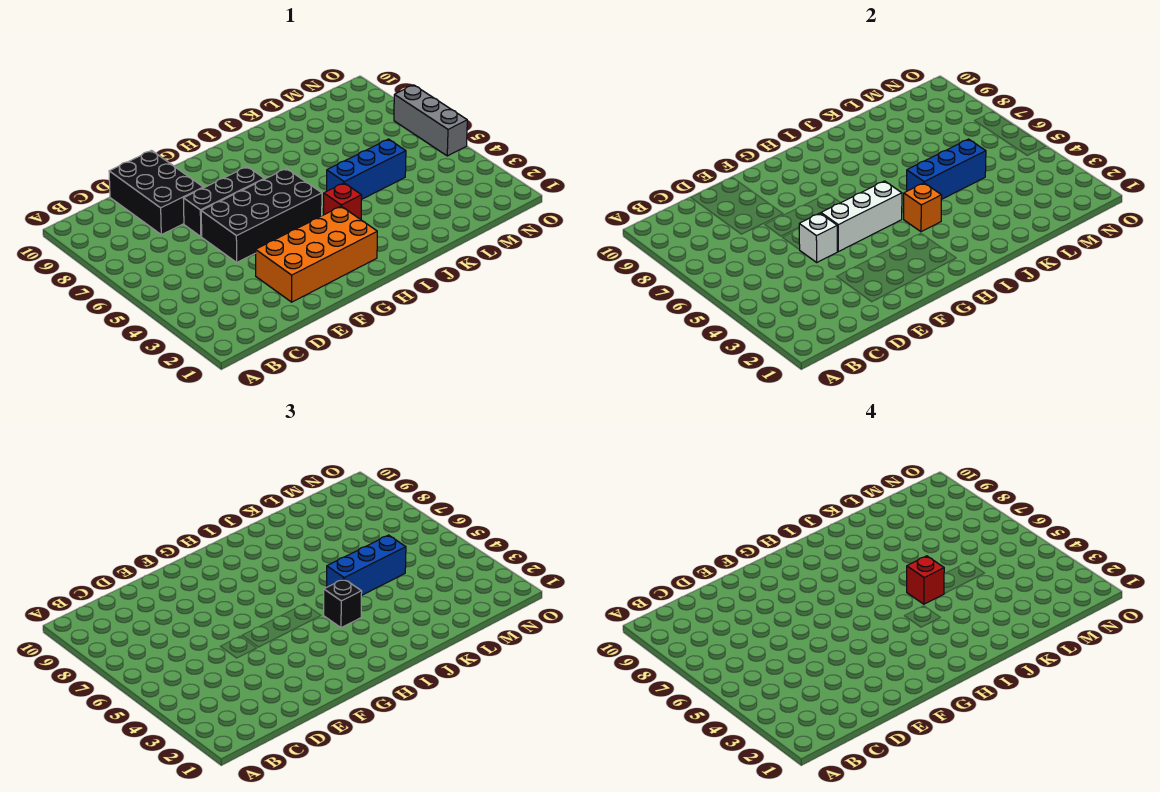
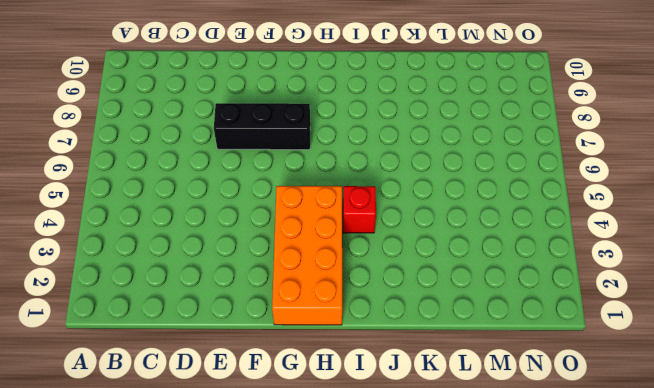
orange brick G1:H4 level 1 -> orange brick E2:H3 level 1
none -> black brick D8:E10 level 1
none -> black brick E5:H6 level 1
none -> blue brick J5:L5 level 1

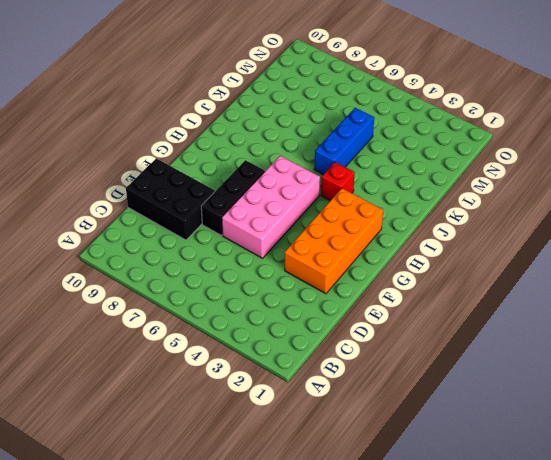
pink brick E5:H6 level 1 -> black brick E5:H6 level 1
none -> grey brick O5:O7 level 1
none -> white brick E5 level 2
none -> white brick F5:H5 level 2

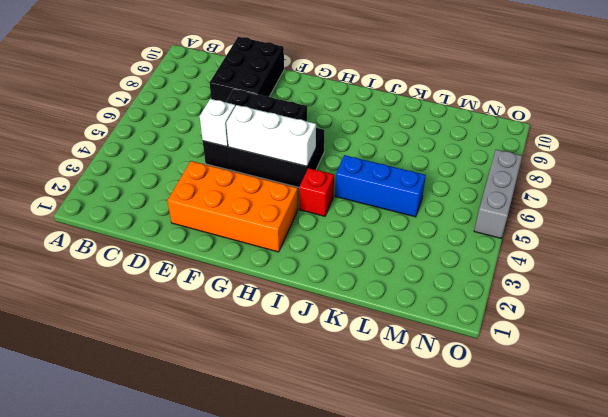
none -> orange brick I4 level 2
none -> blue brick J5:L5 level 2
none -> black brick I4 level 3

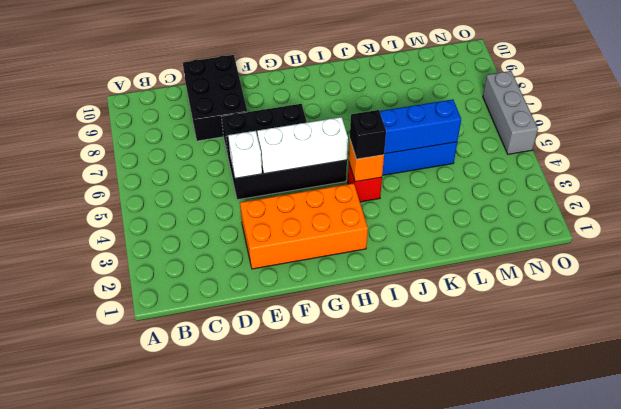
none -> blue brick J5:L5 level 3
none -> red brick J5 level 4

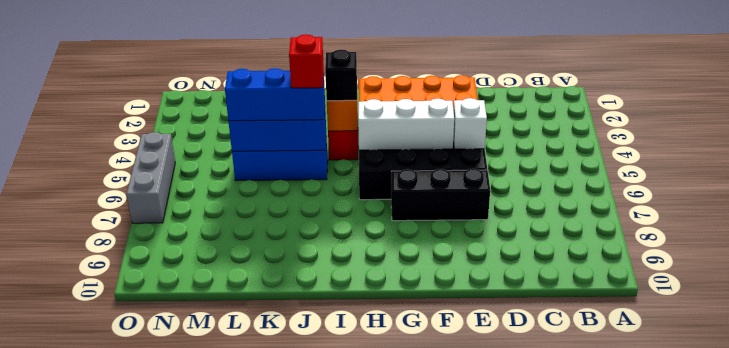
none -> black brick D8:E10 level 1

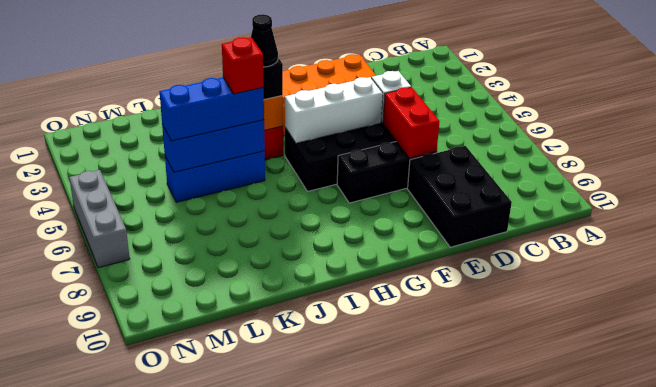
red brick E6:E7 level 2 -> none
black cone I4 level 4 -> none

